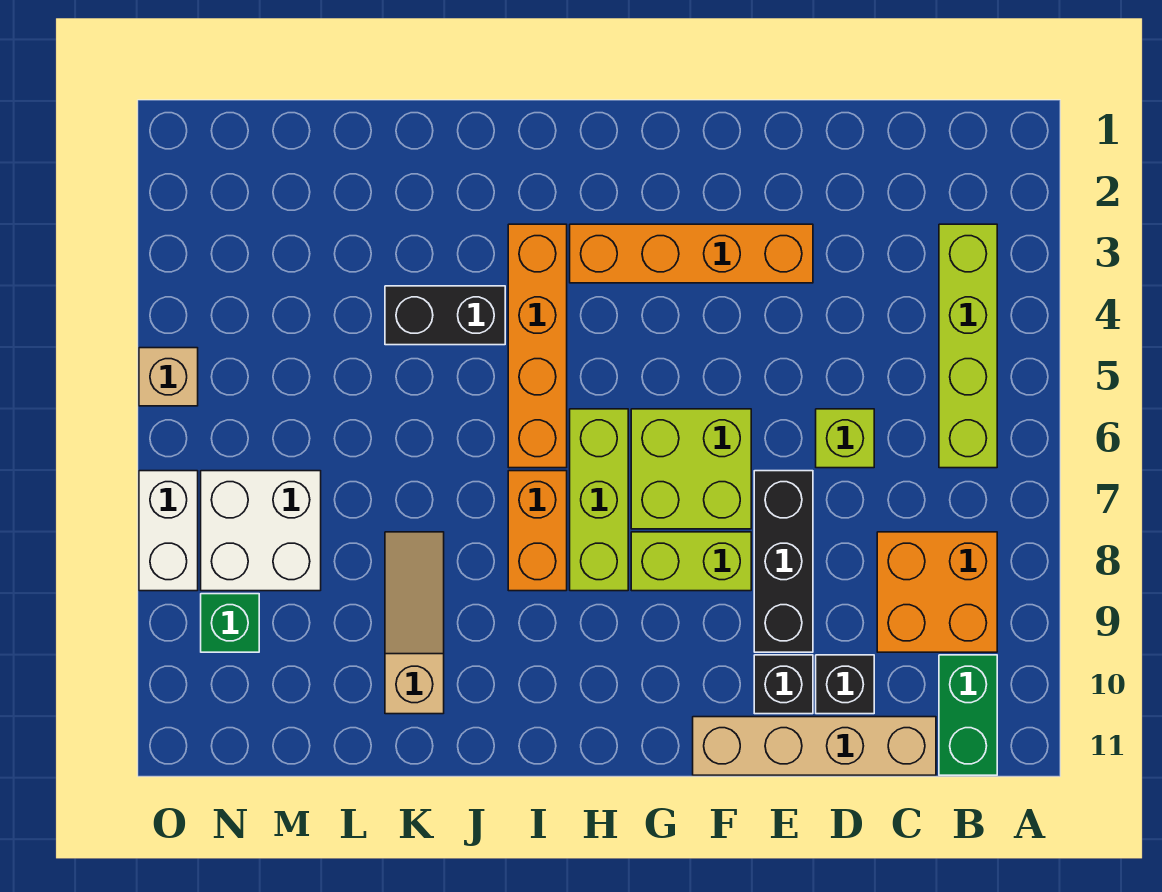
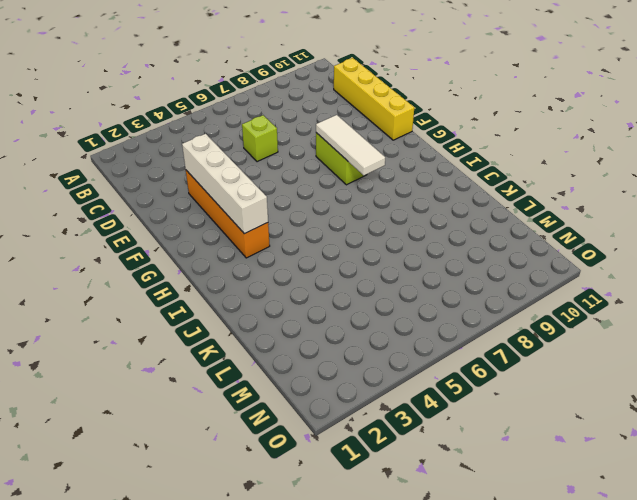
yellow brick C11:F11 level 1 -> tan brick C11:F11 level 1
white brick E3:H3 level 2 -> none
white tile F8:H8 level 2 -> none
none -> lime brick B3:B6 level 1
none -> orange brick B8:C9 level 1
none -> green brick B10:B11 level 1

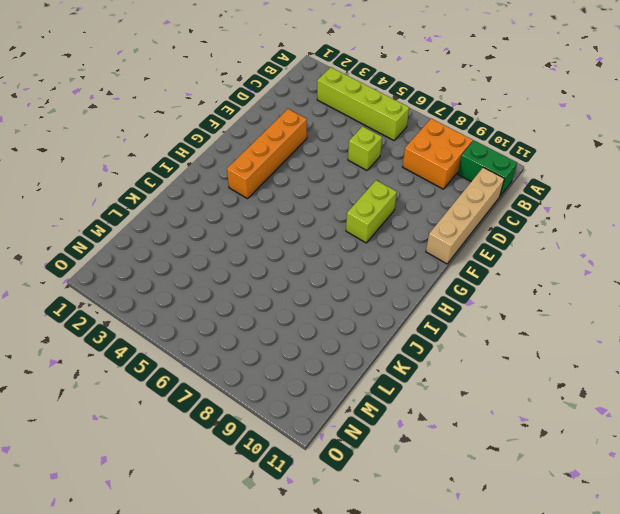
none -> black brick D10 level 1
none -> black brick E7:E9 level 1
none -> black brick E10 level 1

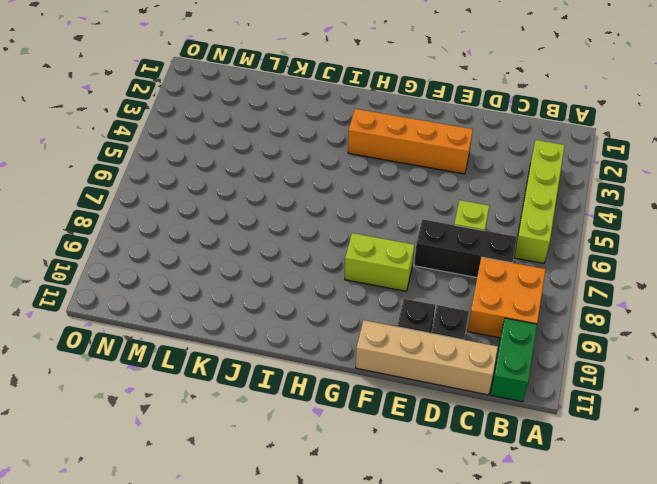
black brick C7:E7 level 1 -> black brick E7:E9 level 1
none -> lime brick F6:G7 level 1
none -> lime brick H6:H8 level 1
none -> orange brick I3:I6 level 1

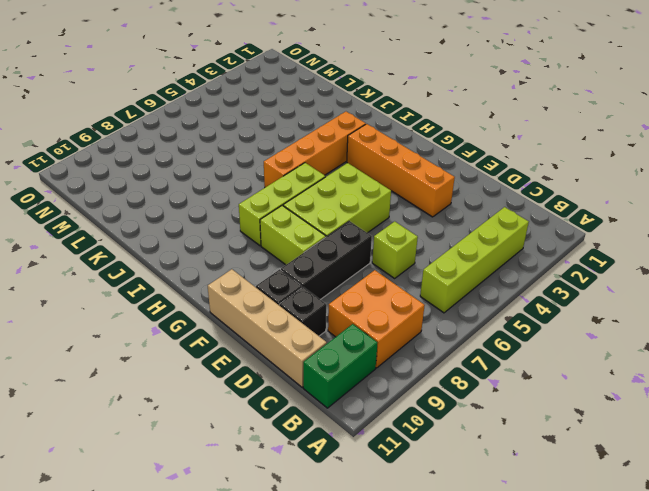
lime brick F5:G7 level 1 -> lime brick F6:G7 level 1
none -> orange brick I7:I8 level 1
none -> black brick J4:K4 level 1
none -> tan slope K8:K10 level 1 top 10

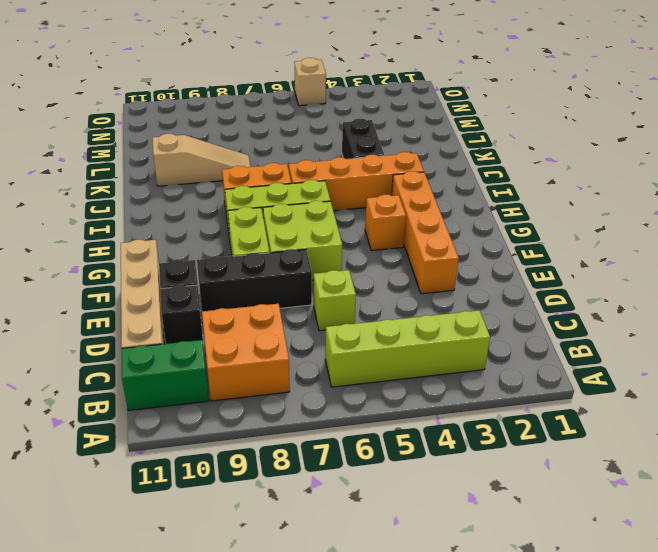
orange brick G4 level 1 -> none
none -> white brick M7:N8 level 1
none -> green brick N9 level 1
none -> white brick O7:O8 level 1

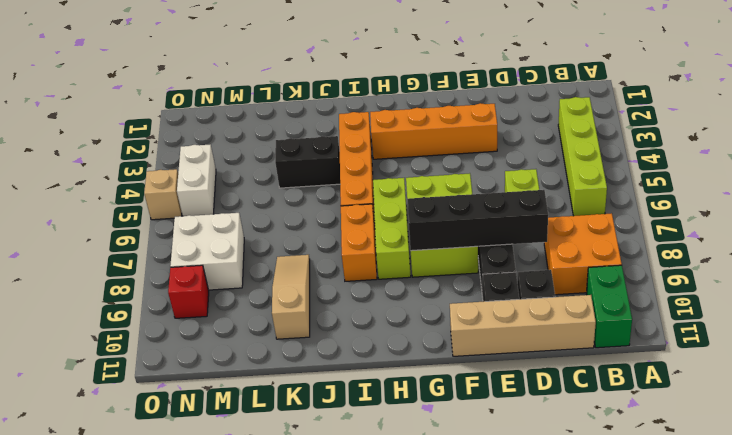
black brick D8:G8 level 2 -> none
white brick N4:N5 level 1 -> white brick O7:O8 level 1
red brick N9 level 1 -> green brick N9 level 1

